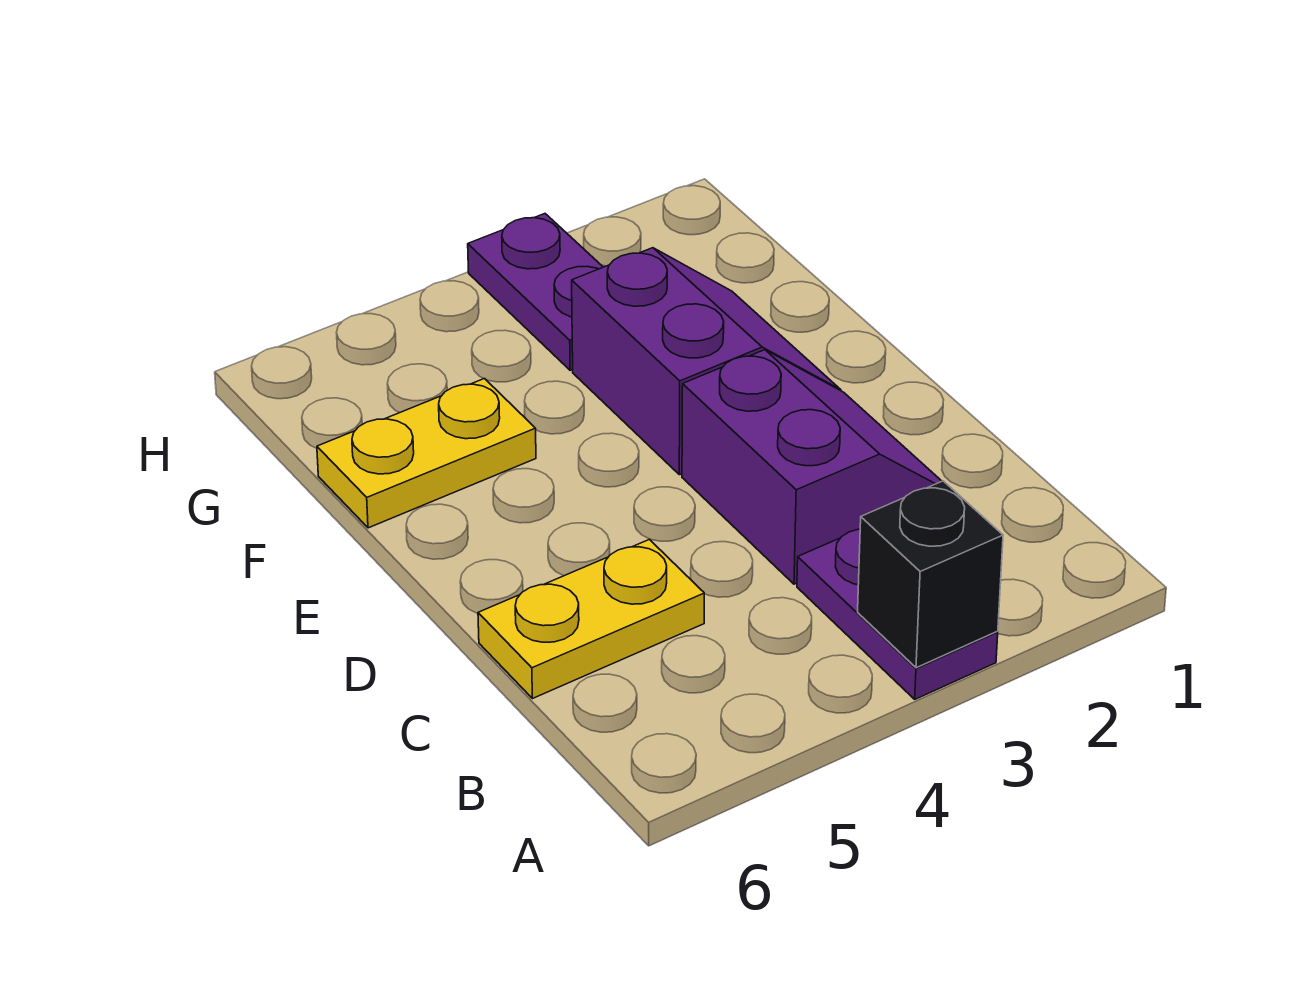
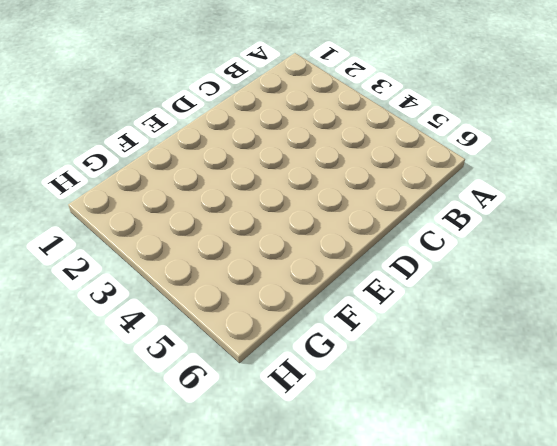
none -> purple plate A3:B3 level 1
none -> purple slope C2:D3 level 1 top 3

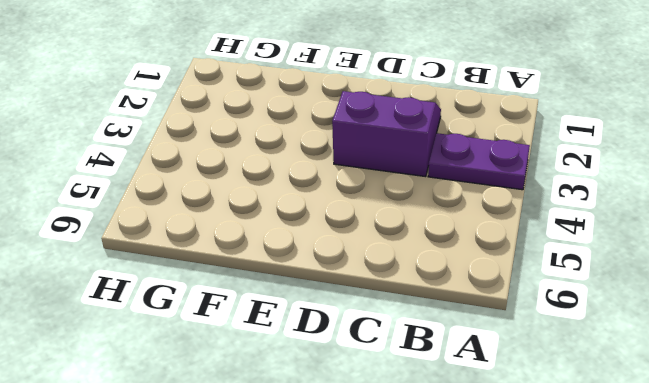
none -> yellow plate C5:C6 level 1
none -> purple slope E2:F3 level 1 top 3

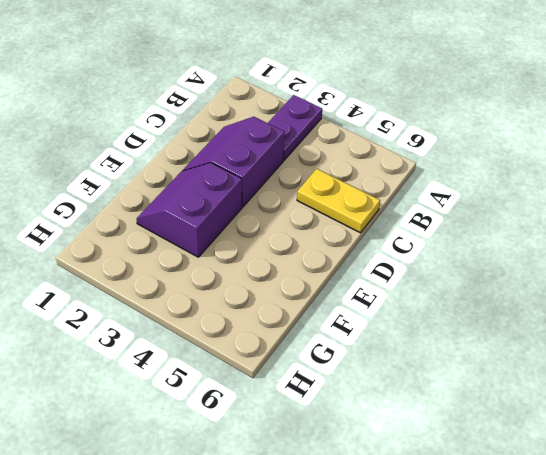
none -> yellow plate F5:F6 level 1
none -> purple plate G3:H3 level 1

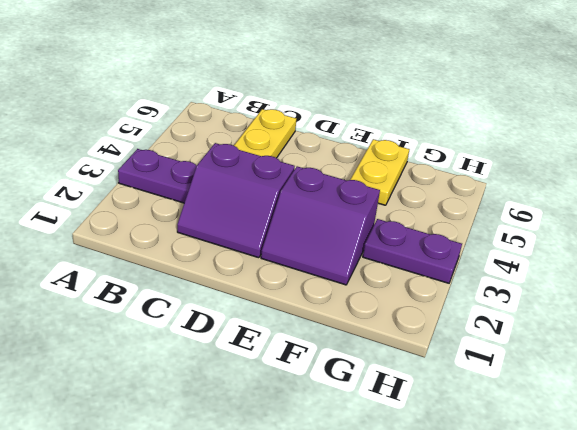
none -> black brick A3 level 2

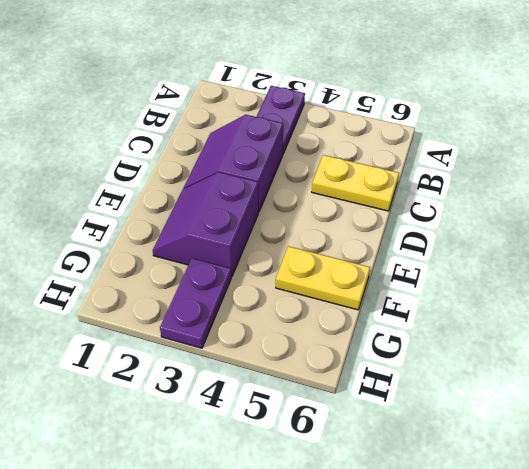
none -> black brick A3 level 2

